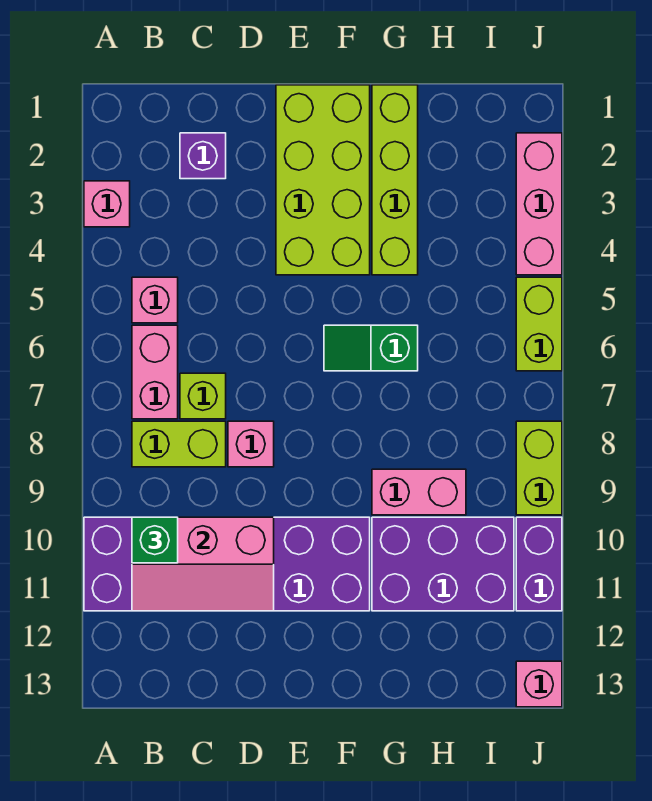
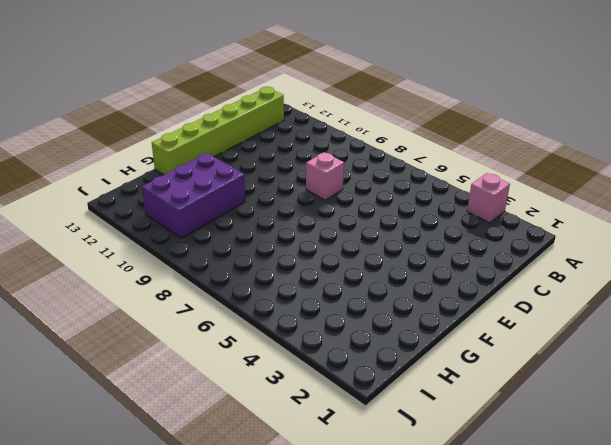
lime brick B13:G13 level 1 -> none
none -> purple brick A10:F11 level 1
none -> pink brick B5 level 1
none -> pink brick B6:B7 level 1

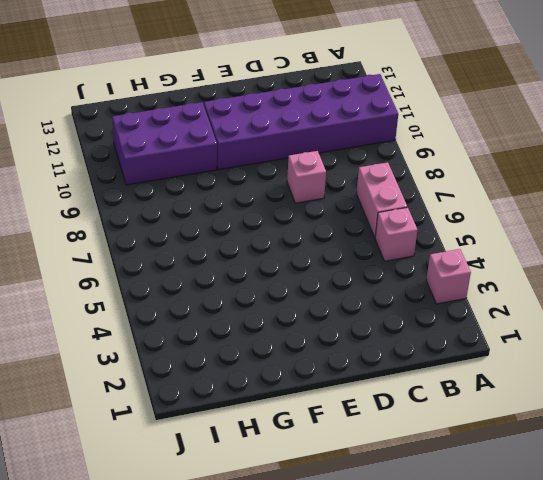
none -> lime brick B8:C8 level 1
none -> purple brick C2 level 1
none -> lime brick C7 level 1

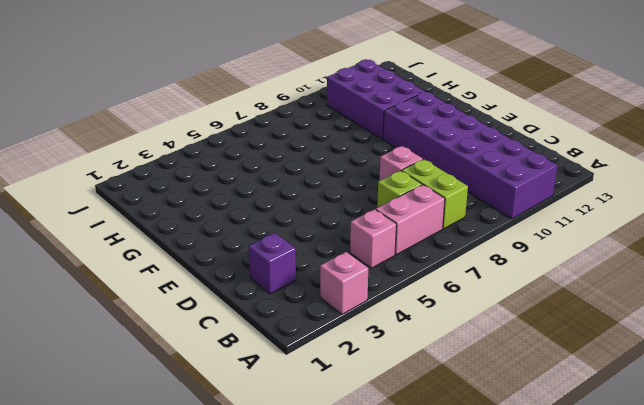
none -> lime brick E1:F4 level 1
none -> green slope F6:G6 level 1 top G
none -> lime brick G1:G4 level 1

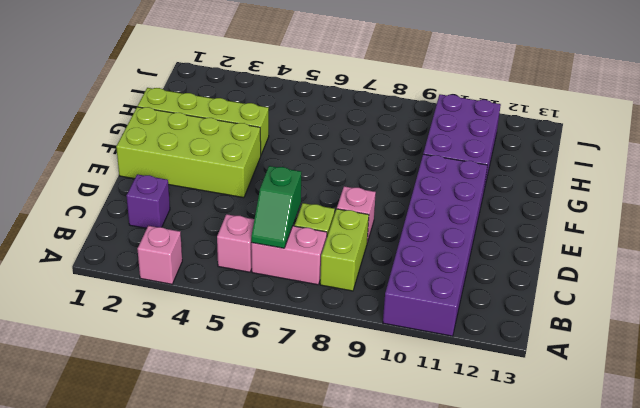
green slope B6:C6 level 2 top C -> green slope F6:G6 level 1 top G
none -> pink brick G9:H9 level 1
none -> pink brick J2:J4 level 1
none -> lime brick J5:J6 level 1

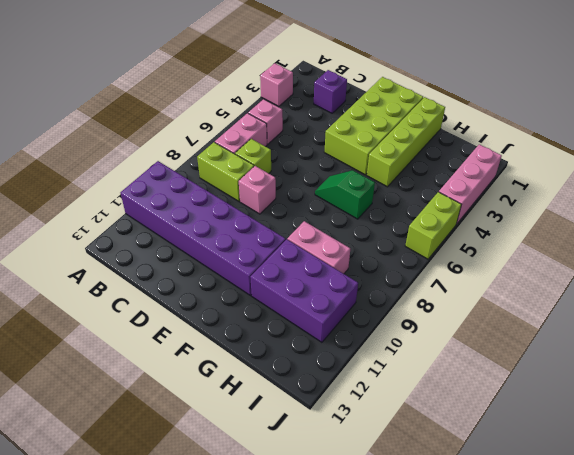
none -> lime brick J8:J9 level 1
none -> purple brick J10:J11 level 1
none -> pink brick J13 level 1

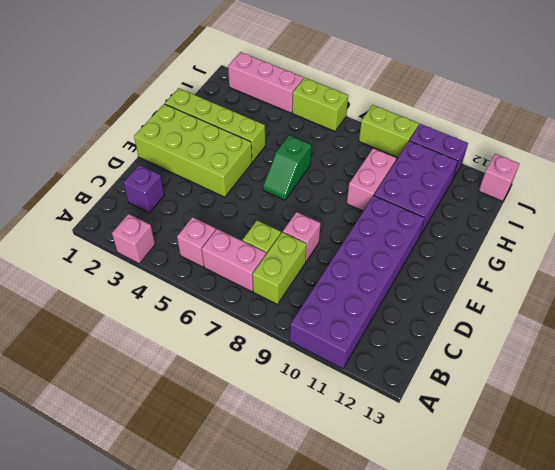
none -> pink slope B10:D11 level 2 top 10
none -> green brick B10 level 3

